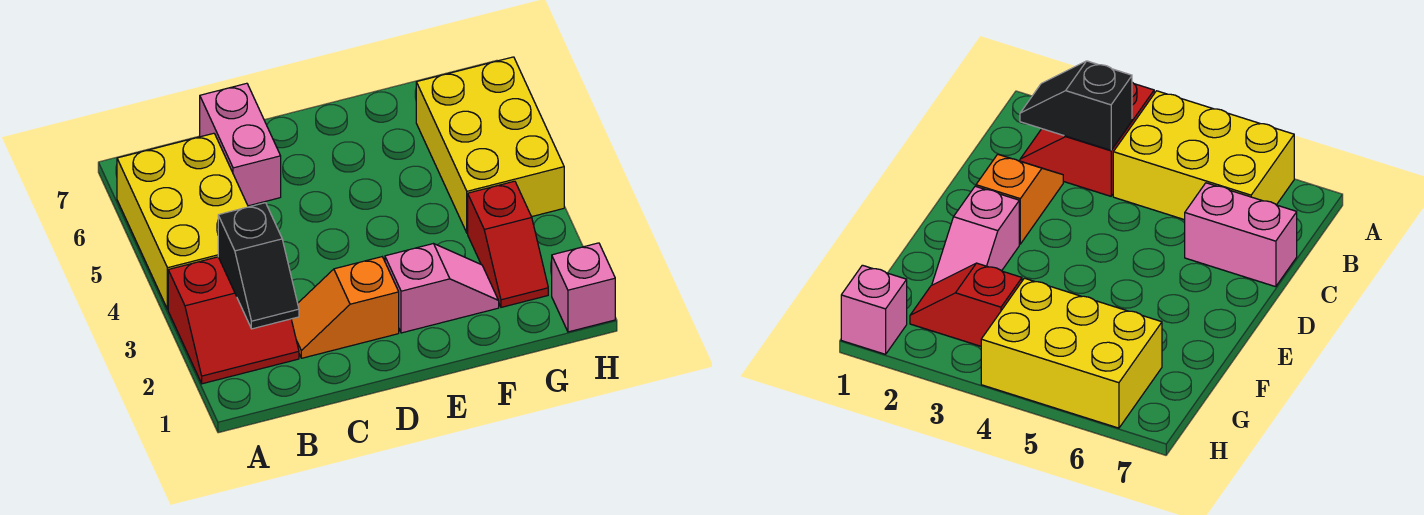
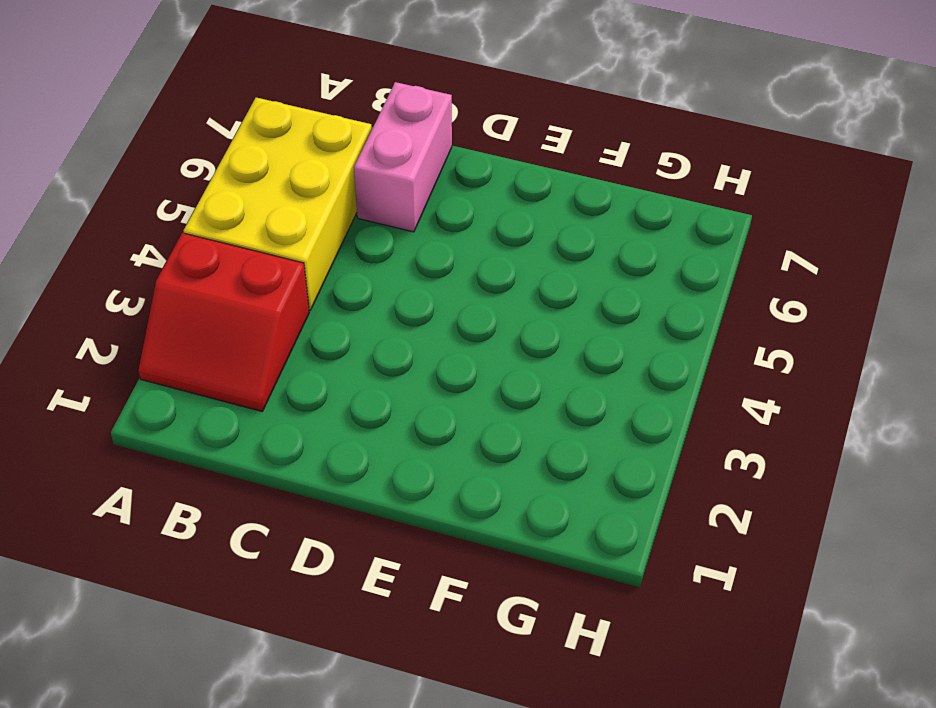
none -> orange slope C2:D2 level 1 top D
none -> pink slope E2:F2 level 1 top E

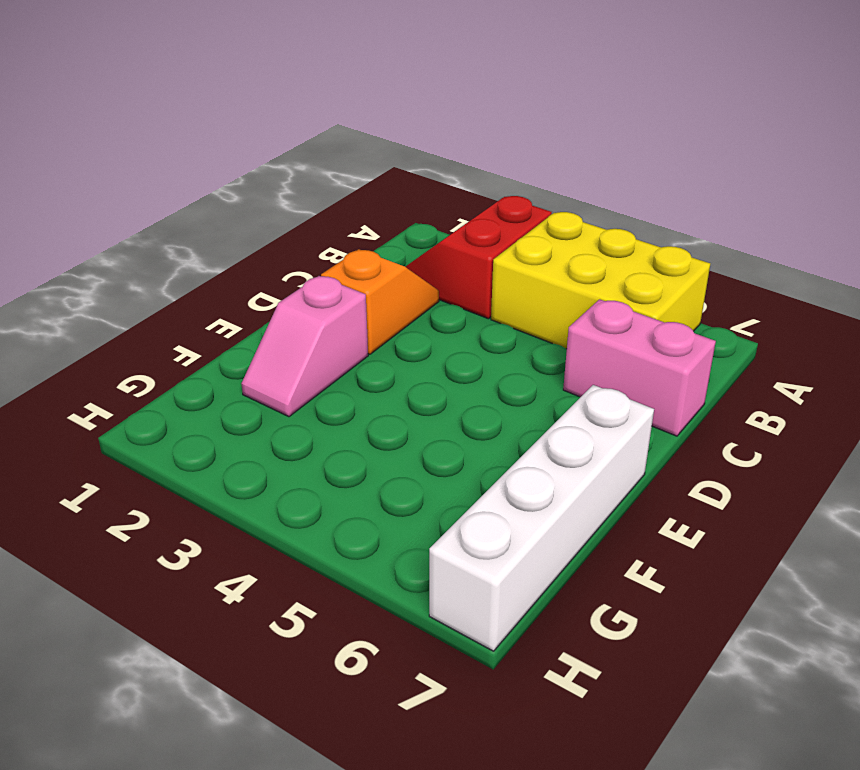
white brick E7:H7 level 1 -> none
none -> red slope G2:G3 level 1 top 3
none -> yellow brick G4:H6 level 1

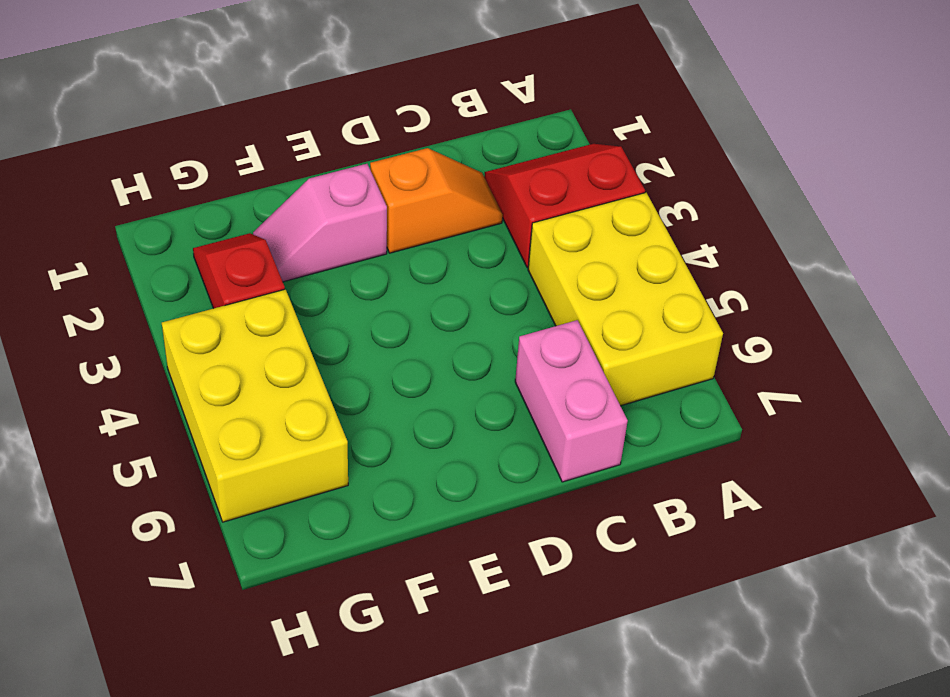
none -> pink brick H1 level 1
none -> black slope B2:B3 level 2 top 3

